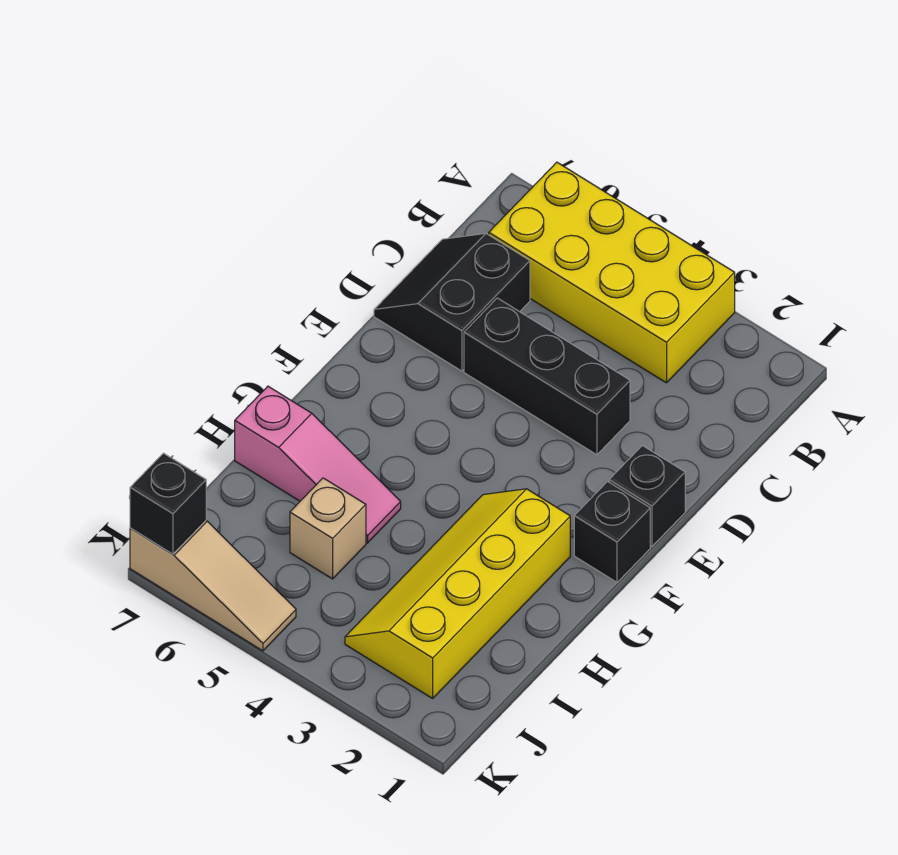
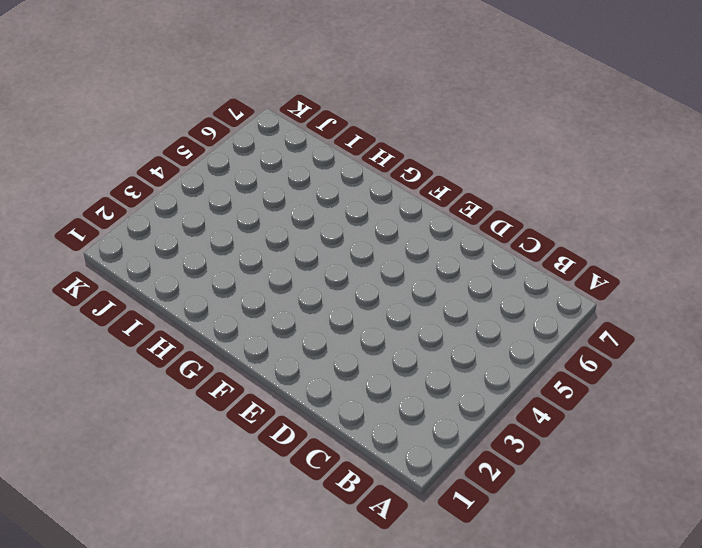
none -> yellow brick A3:B6 level 1
none -> black slope C6:D7 level 1 top 6

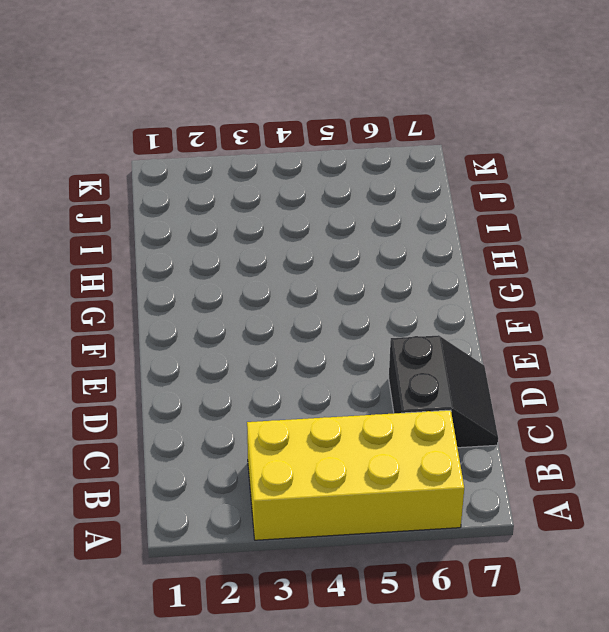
none -> black brick D3:D5 level 1
none -> black brick E1 level 1

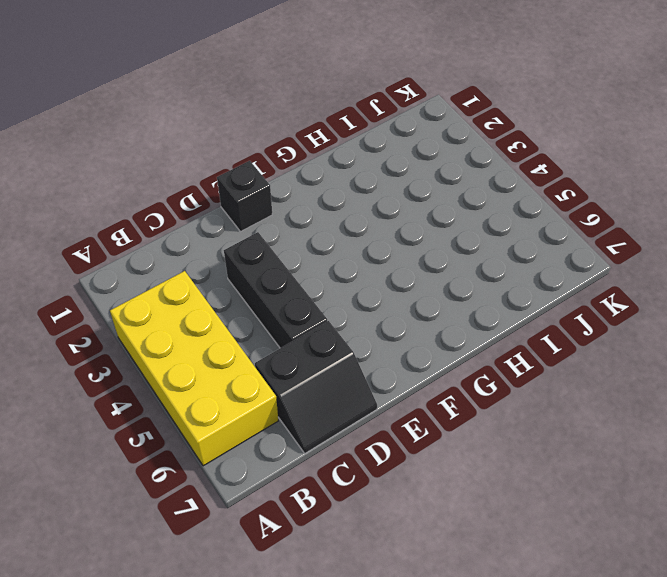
none -> black brick F1 level 1
none -> yellow slope G2:J3 level 1 top 2

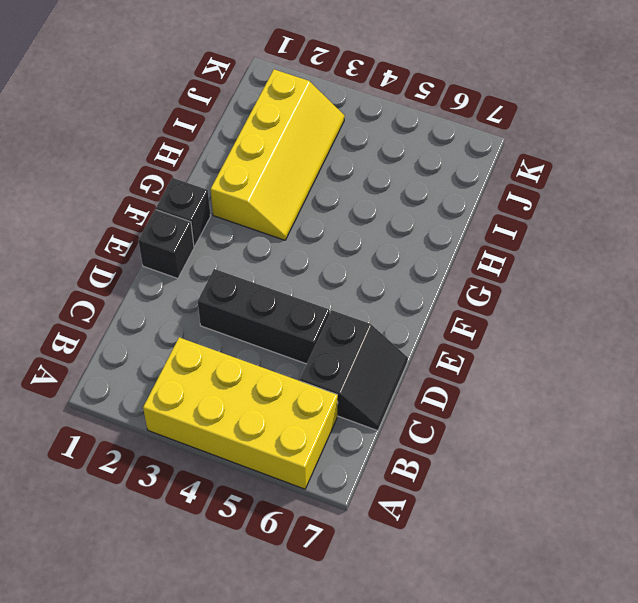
none -> pink slope H5:H7 level 1 top 7
none -> tan brick I5 level 1

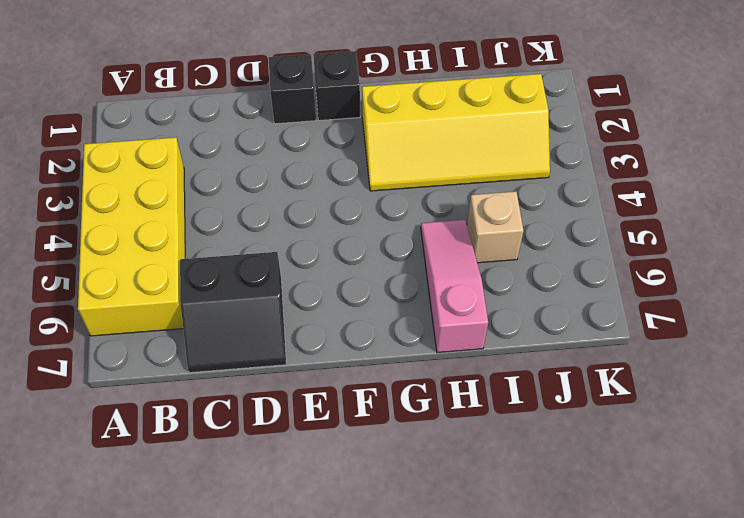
none -> black brick D3:D5 level 1
none -> tan slope K5:K7 level 1 top 7

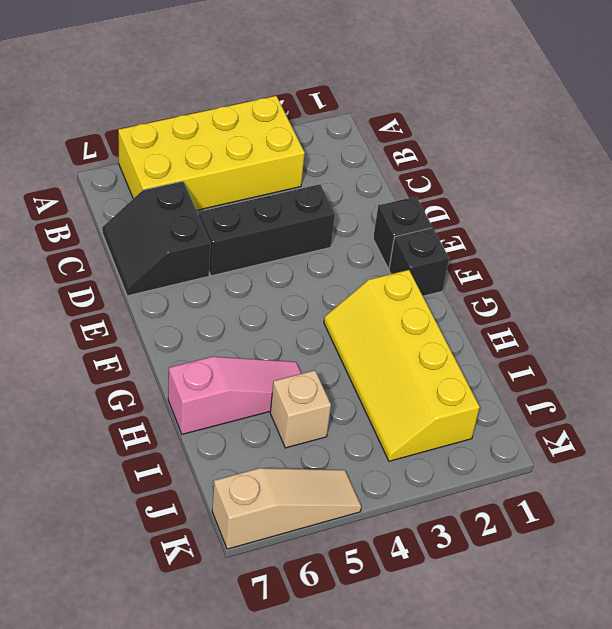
none -> black brick K7 level 2

